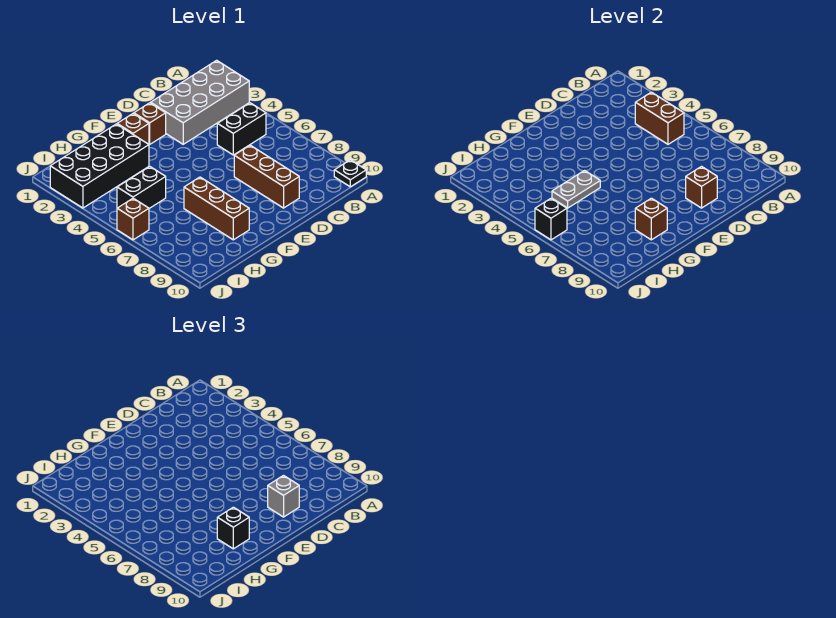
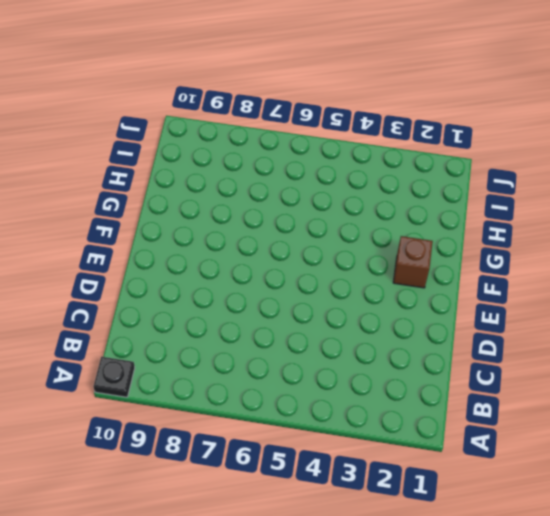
none -> grey brick A2:D3 level 1
none -> black brick B5:C5 level 1
none -> brown brick D7:D9 level 1

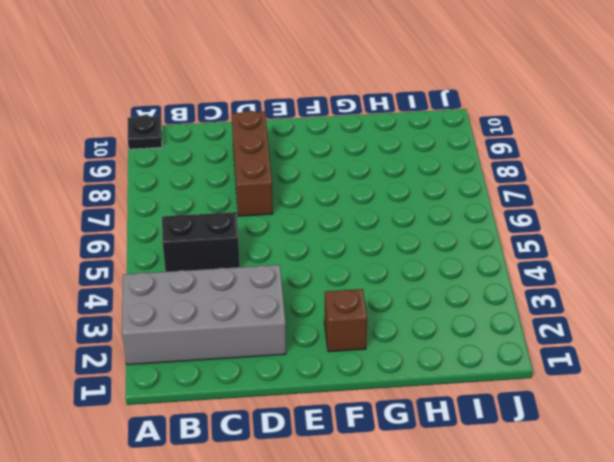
none -> brown brick E2 level 1
none -> black brick G2:J3 level 1
none -> brown brick G7:G9 level 1

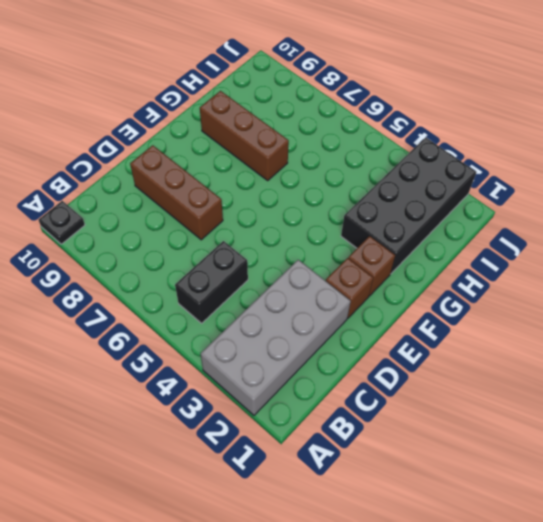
none -> black brick H5:I5 level 1
none -> brown brick J6 level 1
none -> brown brick B4:B5 level 2

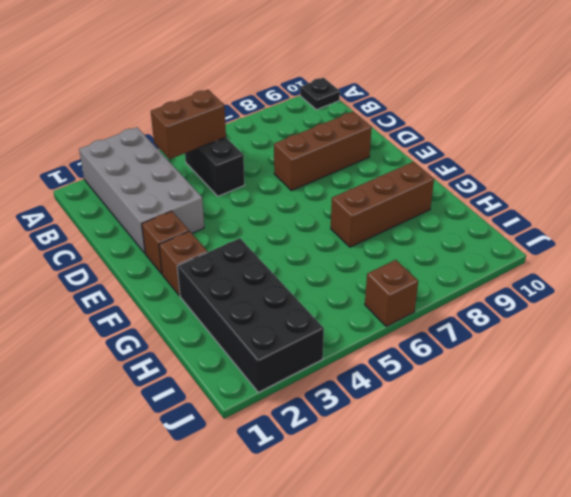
none -> black brick H5:I5 level 1
none -> brown brick D9 level 2
none -> grey plate G5:H5 level 2

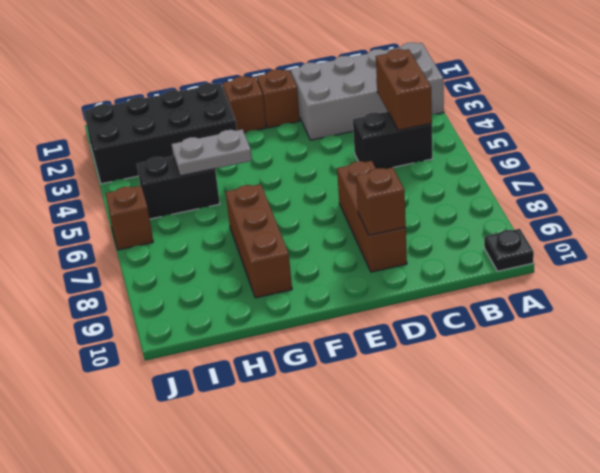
none -> brown brick G9 level 2
none -> black brick J6 level 2
none -> grey brick D9 level 3

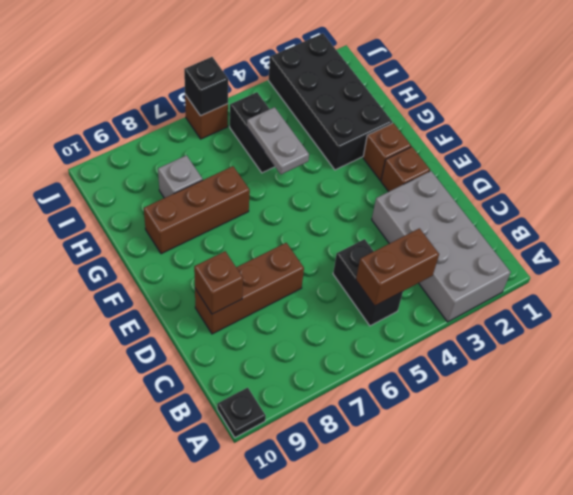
grey brick H8 level 1 -> grey brick D9 level 3
none -> brown brick G9 level 2
none -> black brick G9 level 3

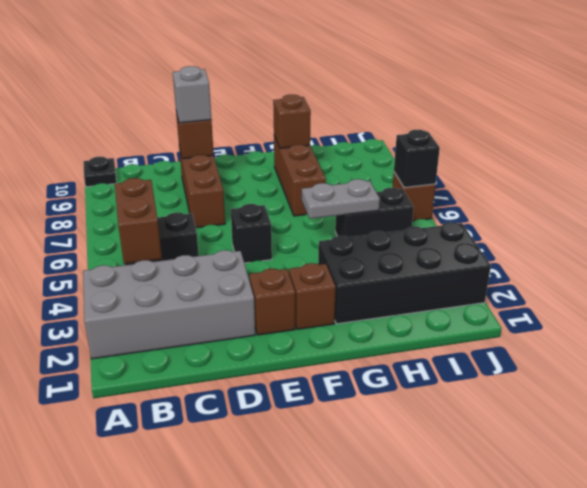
black brick E5 level 1 -> black brick G9 level 3

